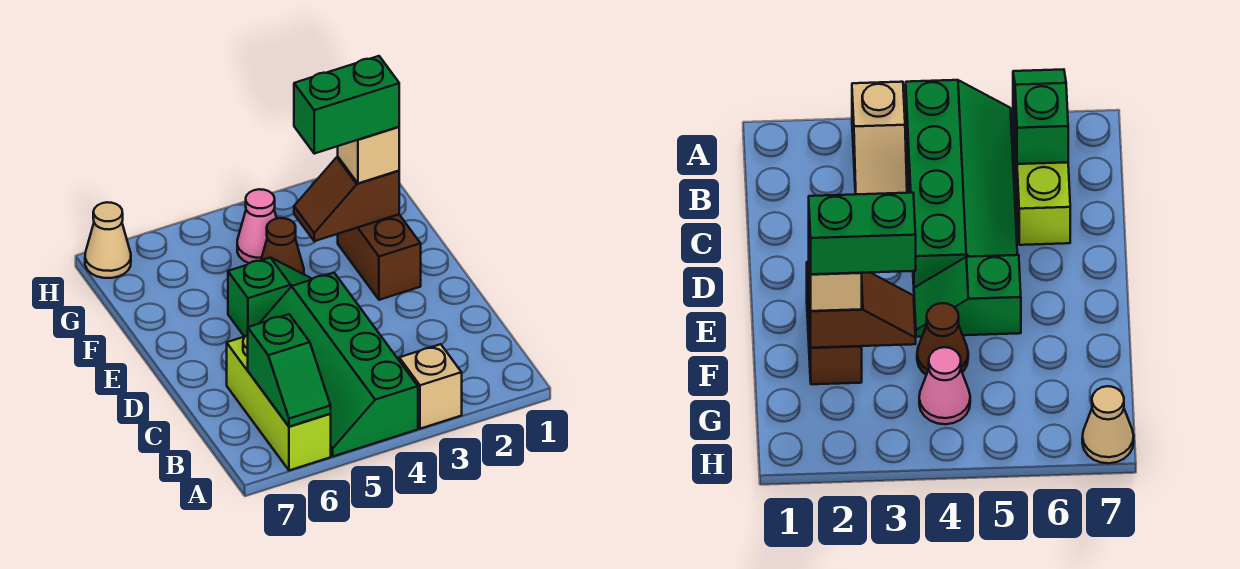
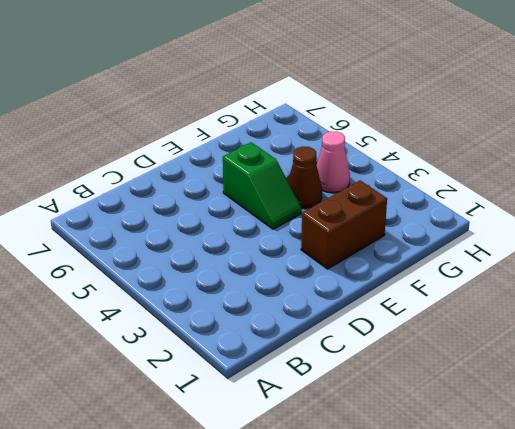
none -> tan slope A3:B3 level 1 top A
none -> green slope A4:D5 level 1 top 4
none -> lime brick A6:C6 level 1

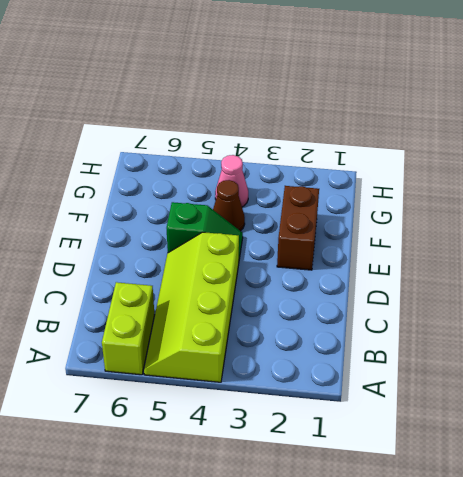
lime slope A4:D5 level 1 top 4 -> green slope A4:D5 level 1 top 4
lime brick A6:B6 level 1 -> lime brick A6:C6 level 1
none -> tan slope A3:B3 level 1 top A
none -> tan cone H7 level 1
none -> green slope A6:B6 level 2 top B

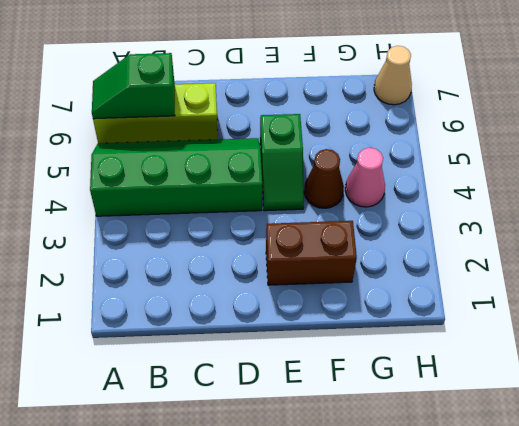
none -> tan slope A3:B3 level 1 top A
none -> brown slope F2:F3 level 2 top 2
none -> tan brick F2 level 3

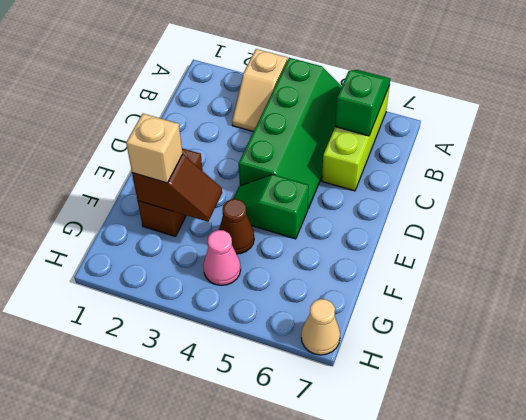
none -> green brick F2:F3 level 4

